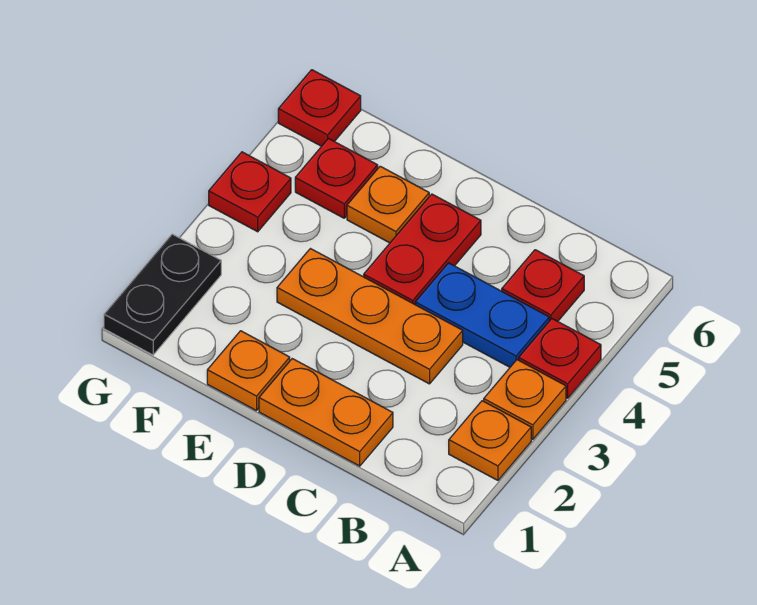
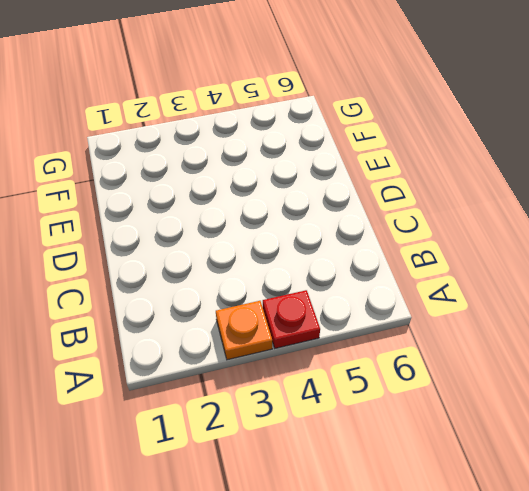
none -> orange plate A2 level 1
none -> blue plate B4:C4 level 1
none -> red plate B5 level 1

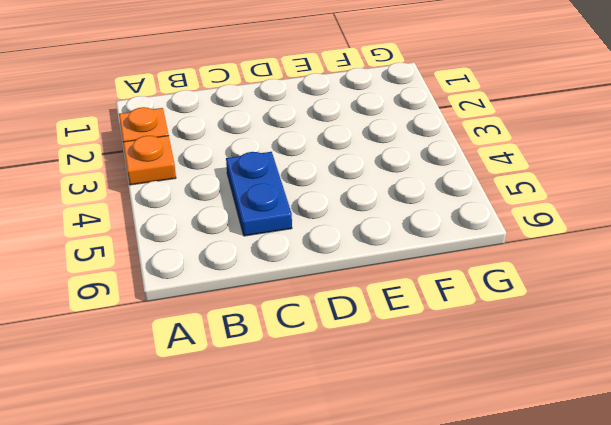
blue plate C4:C5 level 1 -> blue plate B4:C4 level 1
none -> red plate A4 level 1
none -> red plate B5 level 1
none -> orange plate C1:D1 level 1

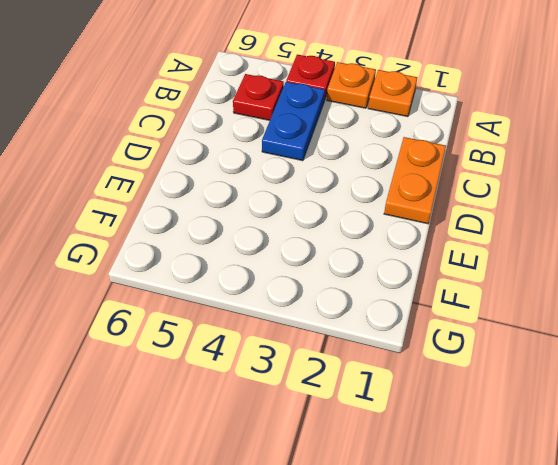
none -> orange plate C3:E3 level 1
none -> red plate D4:D5 level 1
none -> orange plate E1 level 1

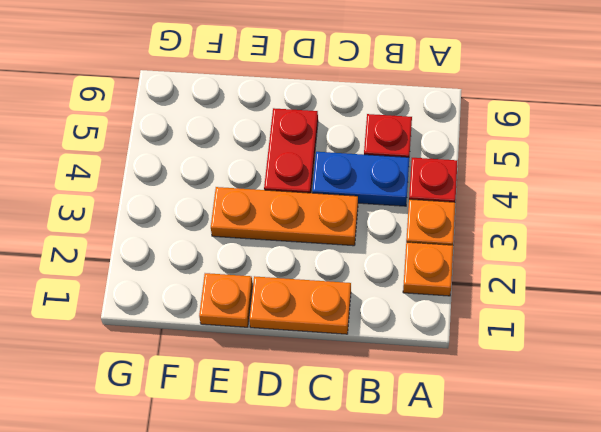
none -> orange plate E5 level 1
none -> red plate F5 level 1
none -> black plate G1:G2 level 1

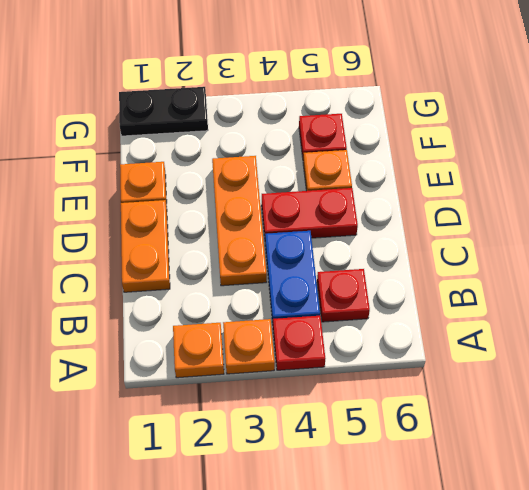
none -> red plate G4 level 1
none -> red plate G6 level 1

